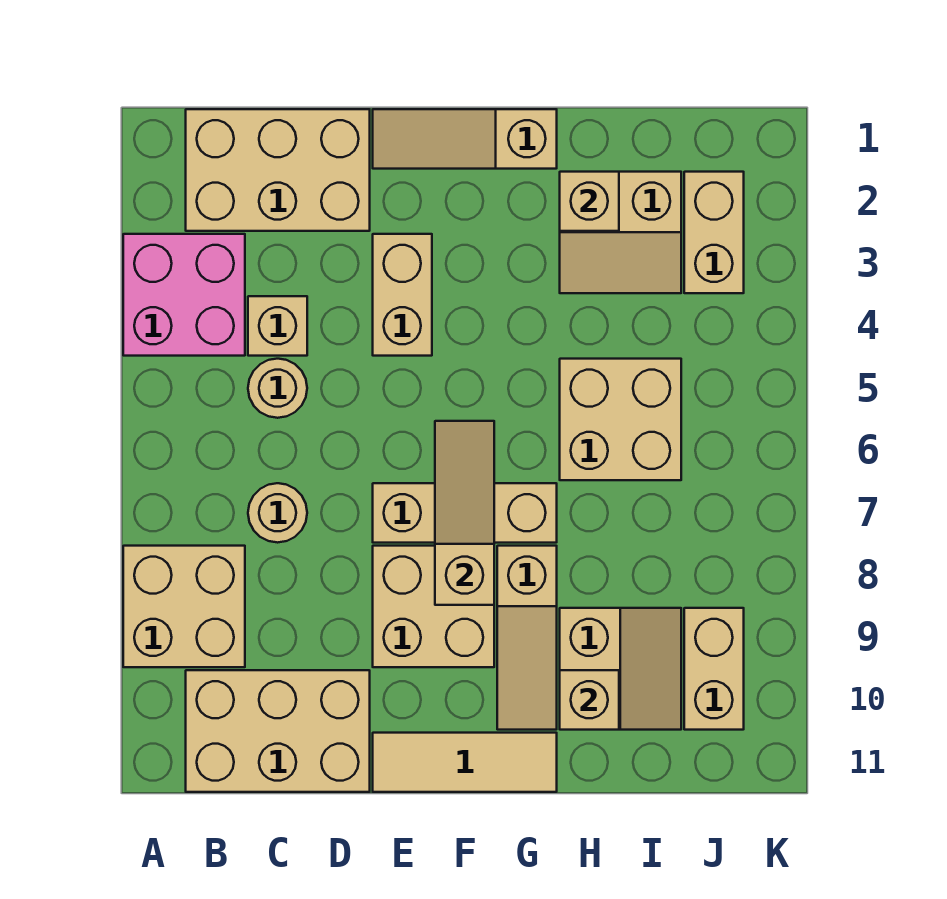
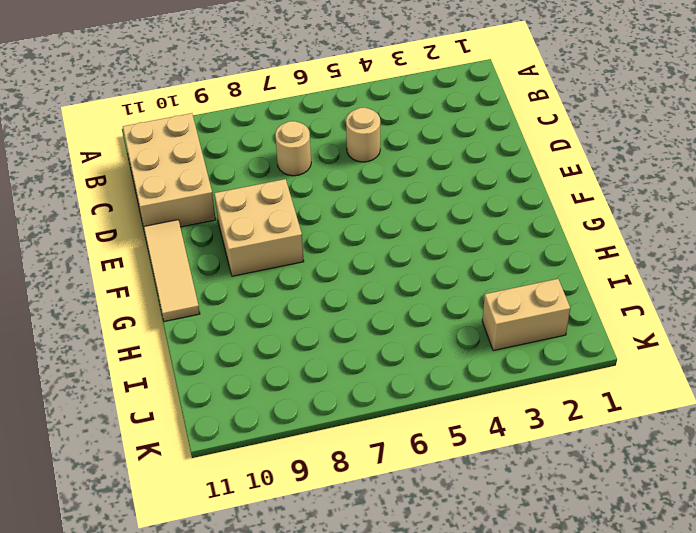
none -> pink brick A3:B4 level 1
none -> tan brick A8:B9 level 1
none -> tan brick B1:D2 level 1

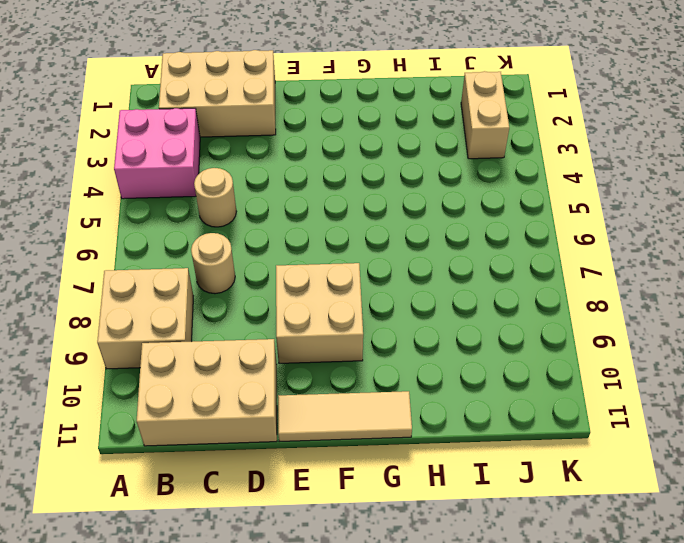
none -> tan brick C4 level 1
none -> tan slope E1:G1 level 1 top G
none -> tan brick E3:E4 level 1

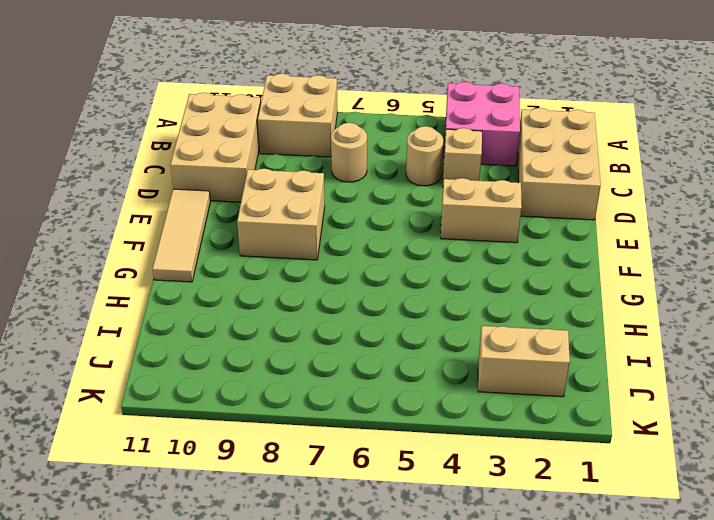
none -> tan slope E1:G1 level 1 top G
none -> tan brick E7:G7 level 1
none -> tan slope G8:G10 level 1 top 8

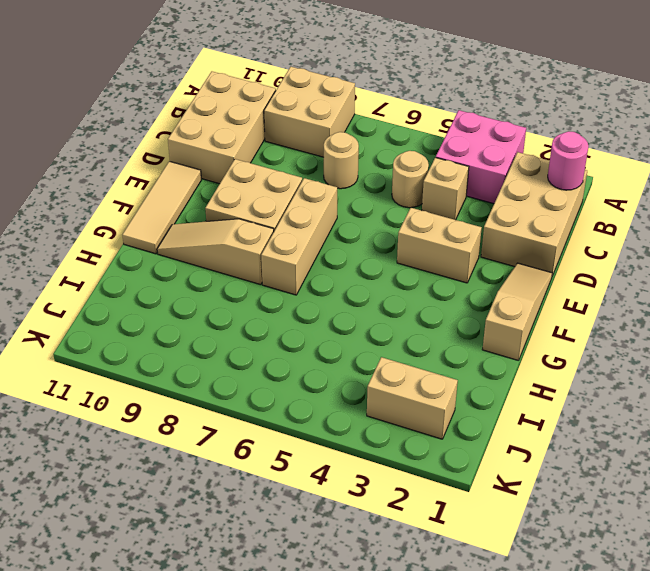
pink round brick B1 level 2 -> none
none -> tan slope H2:I3 level 1 top 2
none -> tan brick H5:I6 level 1
none -> tan slope H9:I10 level 1 top H

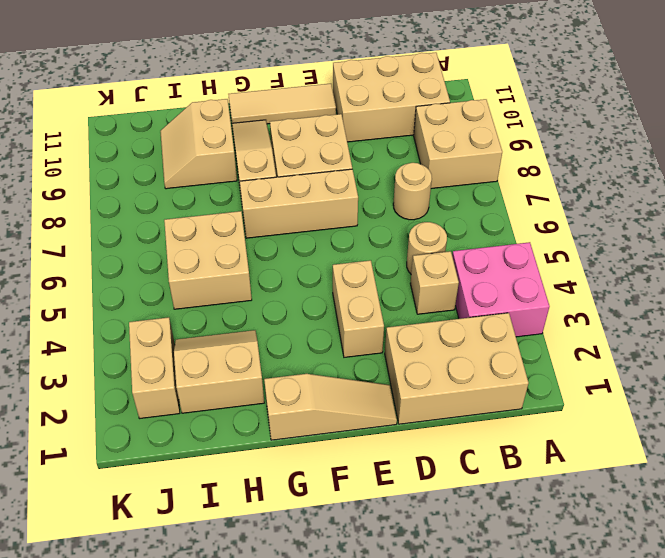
none -> tan brick J9:J10 level 1
none -> tan slope F6:F8 level 2 top 8
none -> tan brick H2 level 2

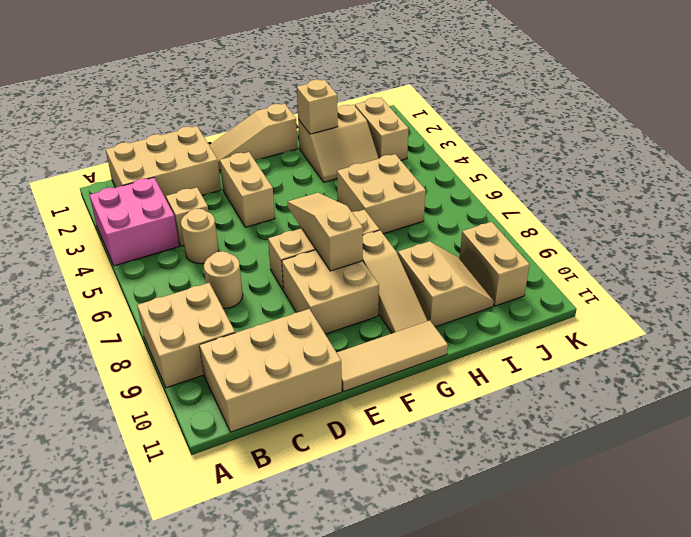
none -> tan brick H10 level 2

